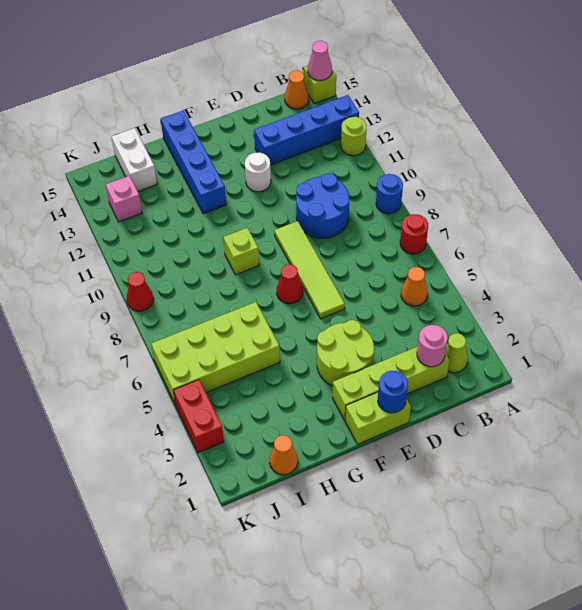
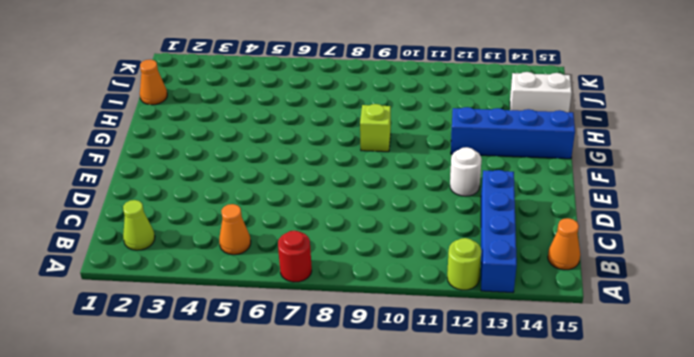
none -> blue round brick A9 level 1
none -> lime brick A15 level 1
none -> lime brick C2:F2 level 1

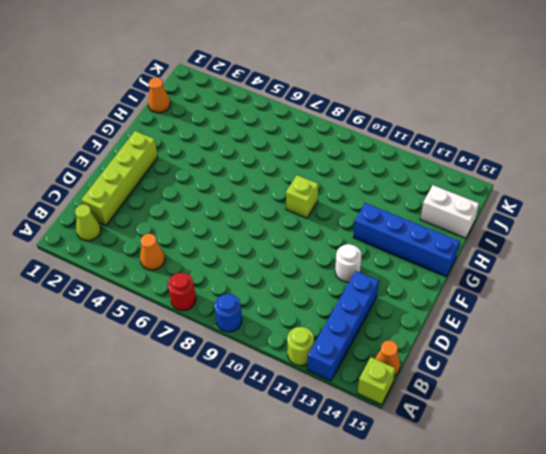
none -> blue round brick C9:D10 level 1
none -> lime brick E1:F1 level 1
none -> lime round brick E3:F4 level 1

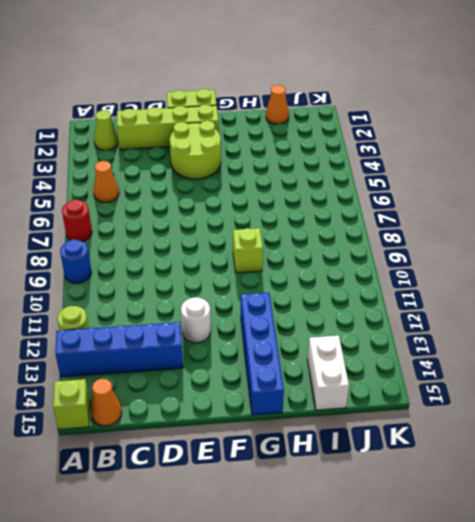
none -> blue round brick C9:D10 level 1
none -> lime tile E6:E9 level 1
none -> red cone F7 level 1

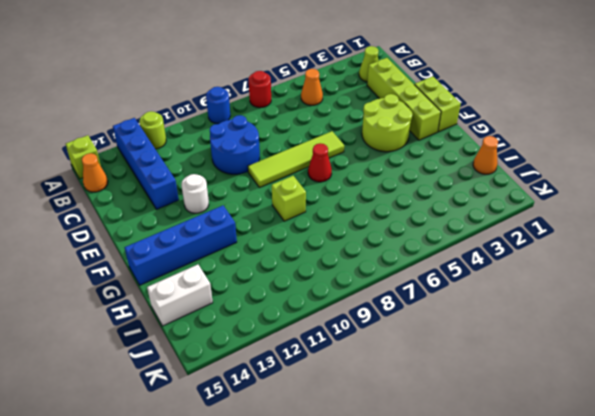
none -> lime brick H5:K6 level 1
none -> pink brick J13 level 1
none -> red brick K3:K4 level 1

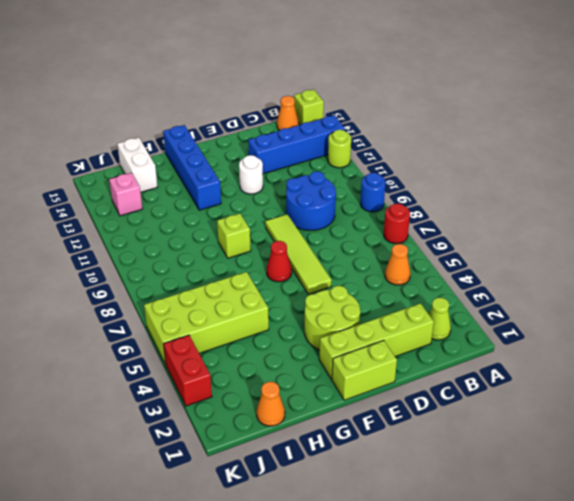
none -> red cone K9 level 1
none -> pink cone A15 level 2
none -> pink round brick C2 level 2

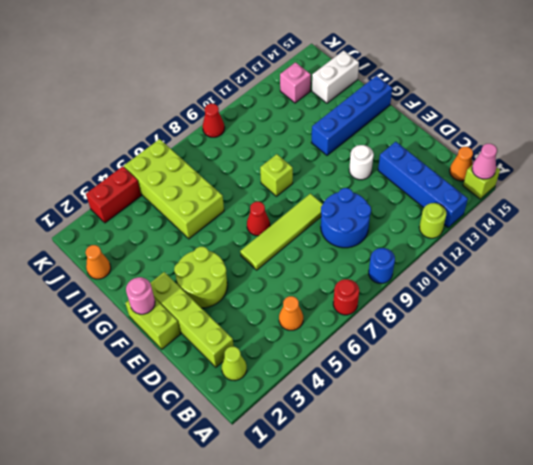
pink round brick F1 level 2 -> pink round brick C2 level 2
none -> blue round brick E1 level 2

